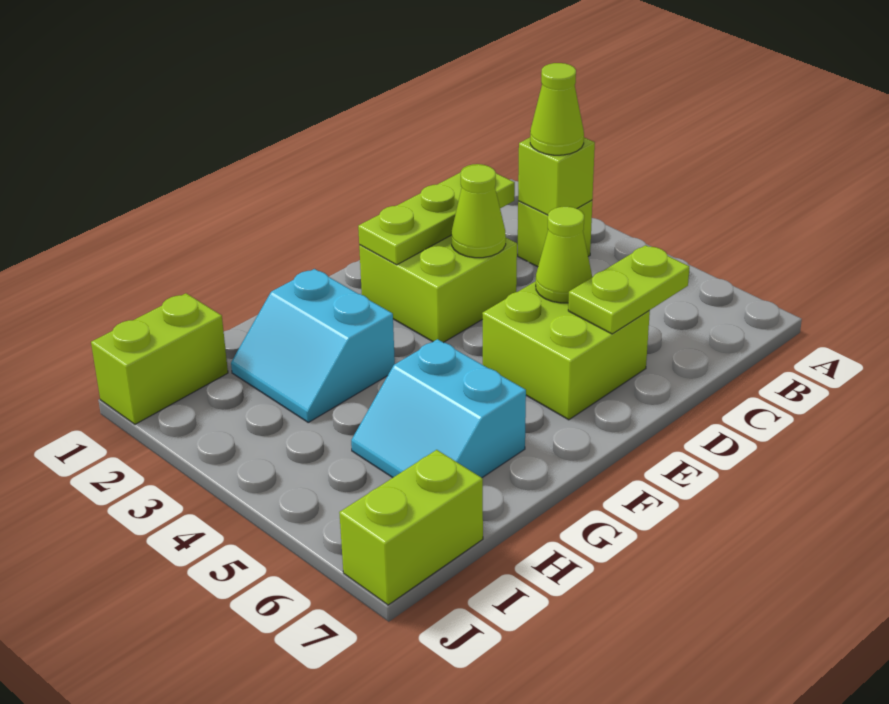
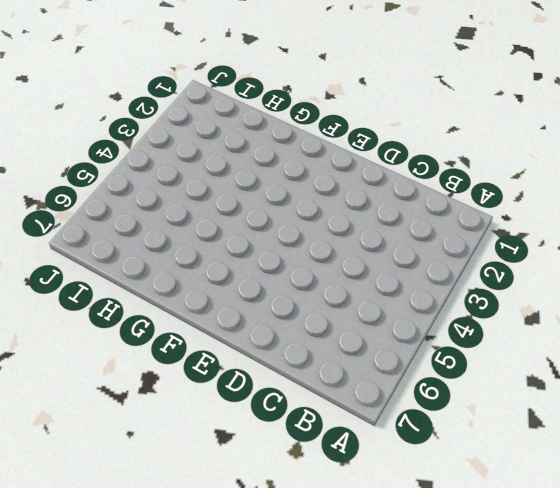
none -> lime brick B3 level 1
none -> lime brick D2:E3 level 1
none -> lime brick D5:E6 level 1

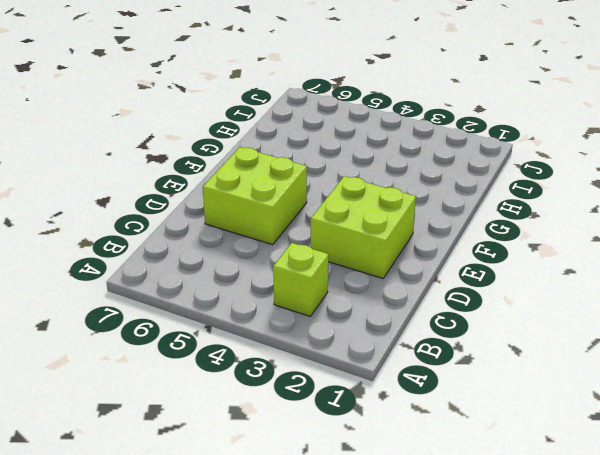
none -> cyan slope G2:H3 level 1 top G
none -> cyan slope G5:H6 level 1 top G
none -> lime brick I1:J1 level 1

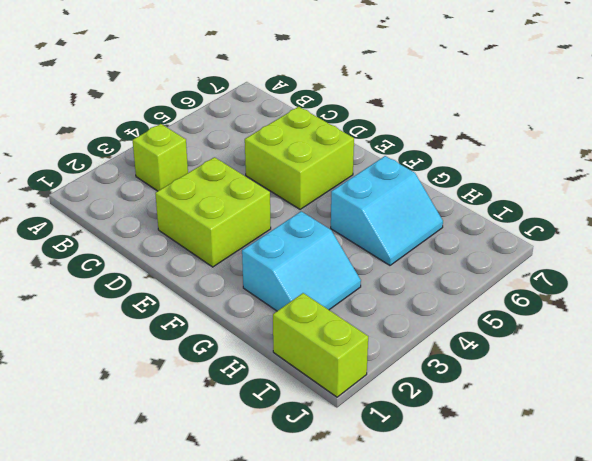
none -> lime brick I7:J7 level 1
none -> lime brick B3 level 2
none -> lime plate C2:E2 level 2

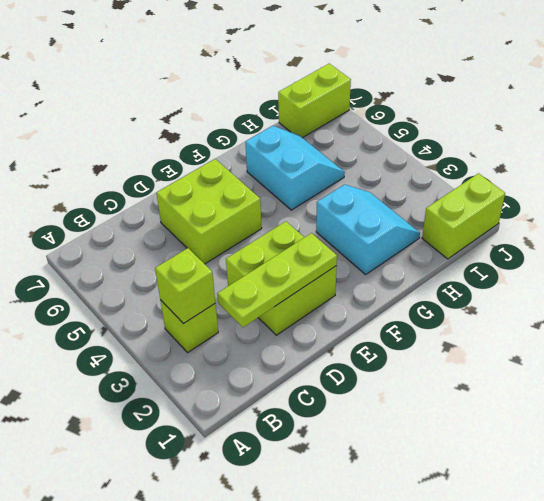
none -> lime plate C6:D6 level 2
none -> lime cone D3 level 2
none -> lime cone D5 level 2

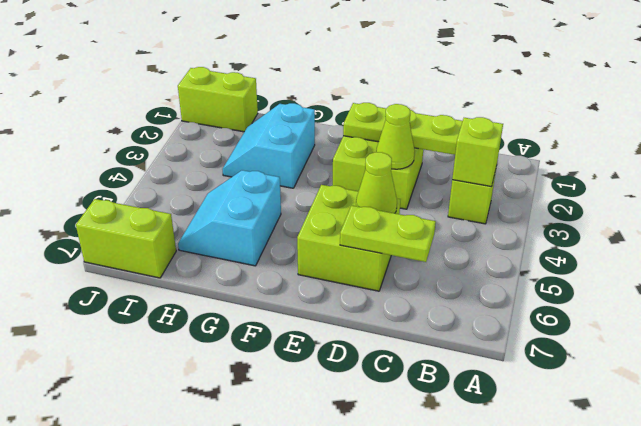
none -> lime cone B3 level 3

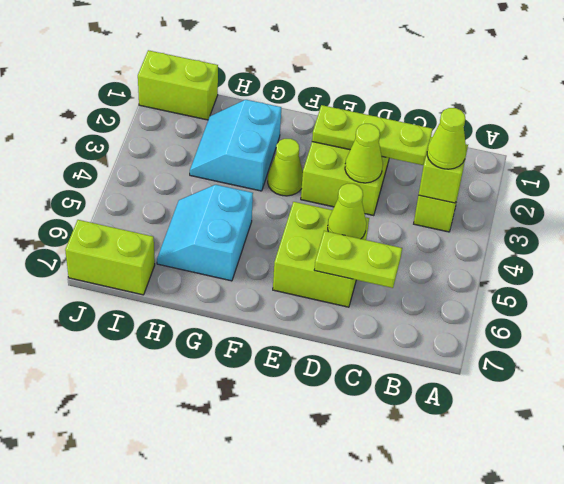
lime cone F3 level 1 -> none

